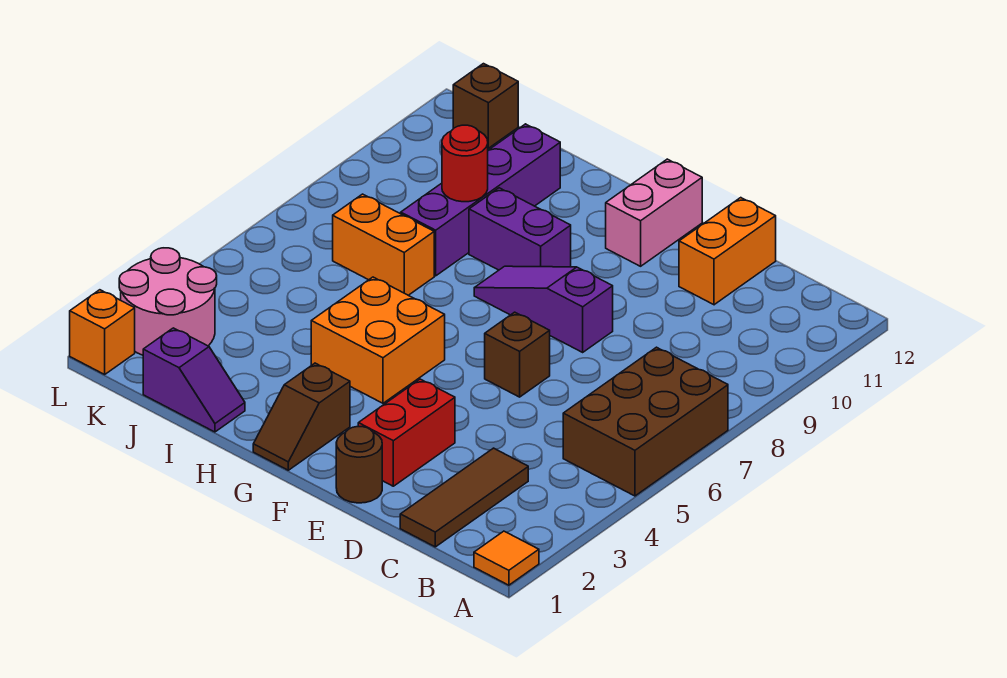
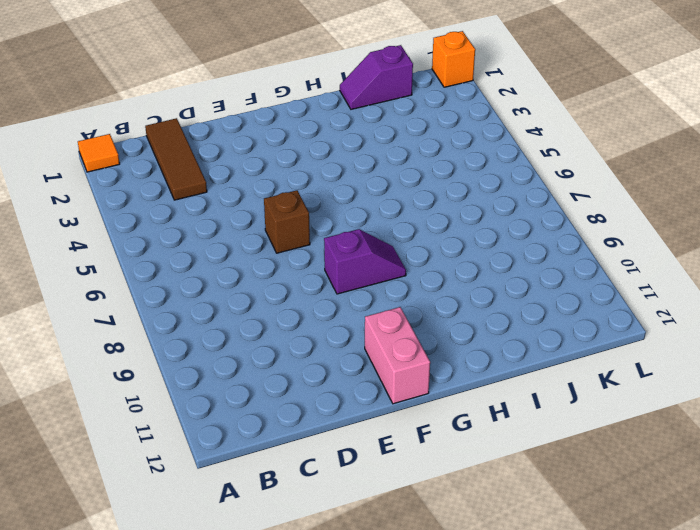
purple slope F8:G8 level 1 top F -> purple slope E8:G8 level 1 top E
none -> brown brick A5:B7 level 1
none -> orange brick D11:D12 level 1
none -> brown round brick E1 level 1

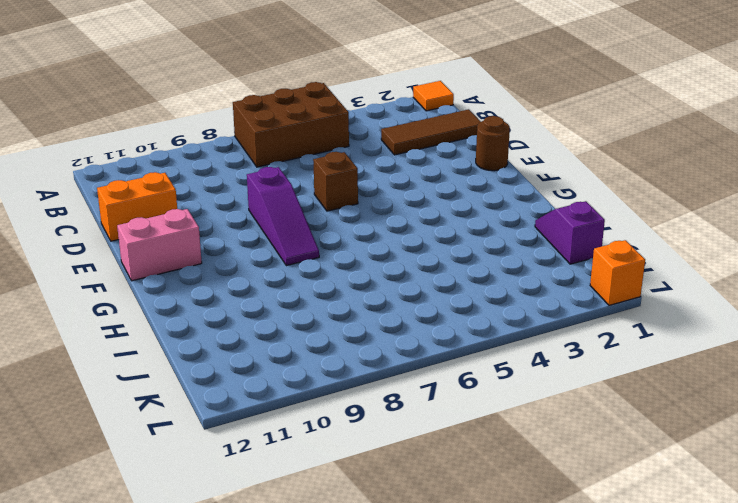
none -> red brick E2:E3 level 1
none -> brown slope G1:G2 level 1 top 2
none -> orange brick G4:H5 level 1

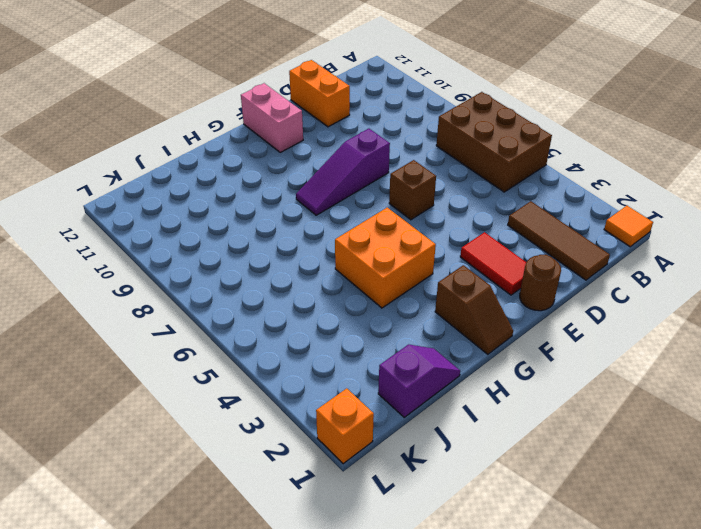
red tile E2:E3 level 1 -> red brick E2:E3 level 1
none -> purple brick G9:H9 level 1
none -> orange brick I7:J7 level 1
none -> purple brick I8:I11 level 1

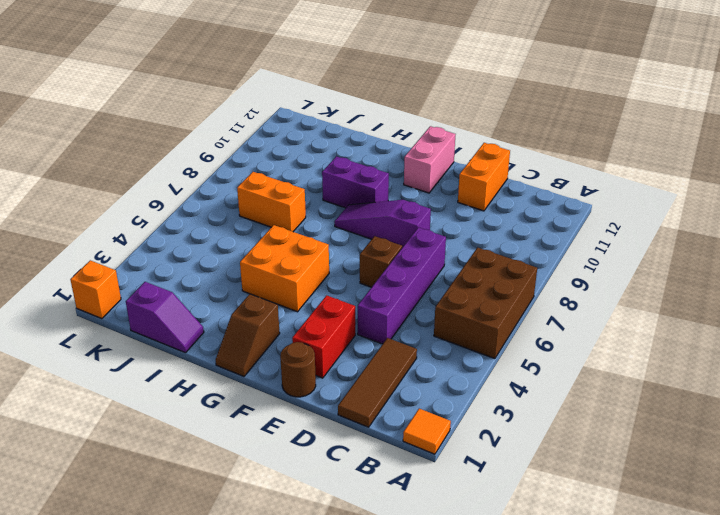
purple brick D4:D7 level 1 -> purple brick I8:I11 level 1
none -> pink round brick K2:L3 level 1
none -> brown brick K12 level 1
none -> red round brick I9 level 2

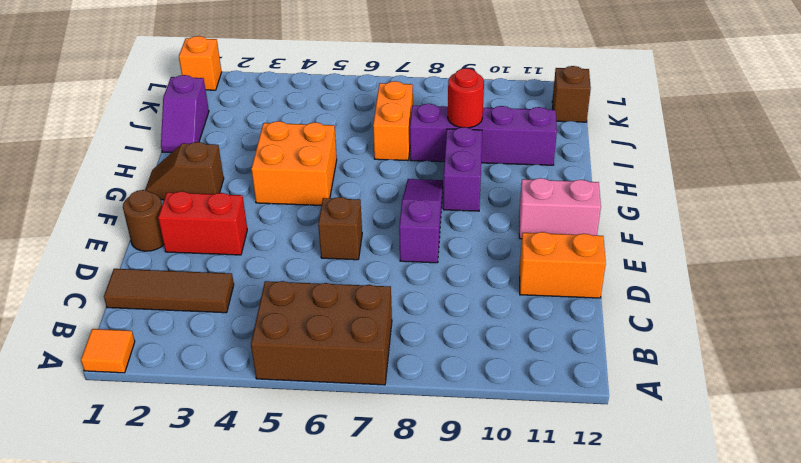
none -> pink round brick K2:L3 level 1

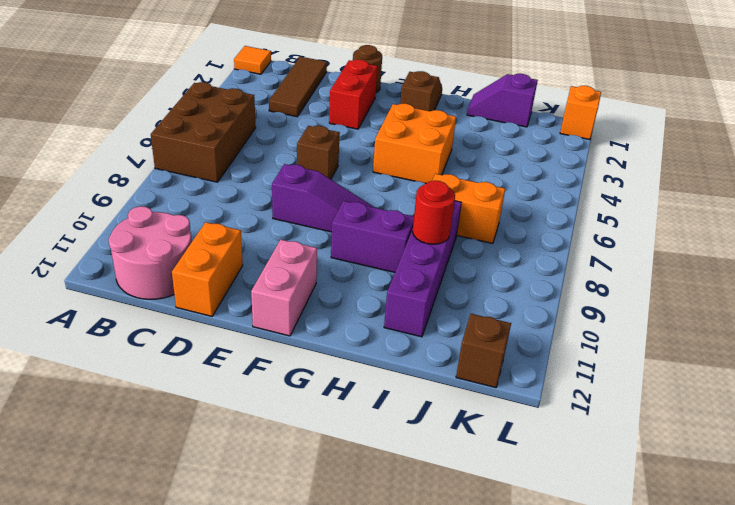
pink round brick B11:C12 level 1 -> pink round brick K2:L3 level 1

